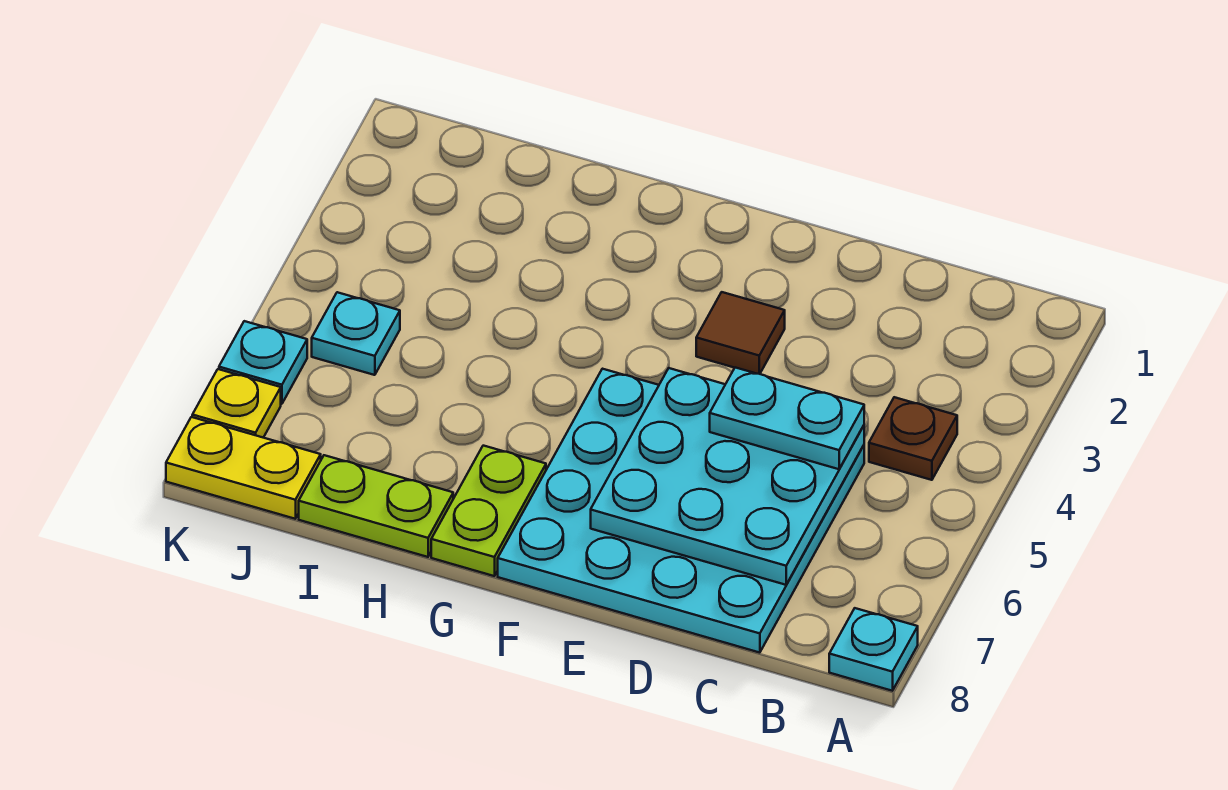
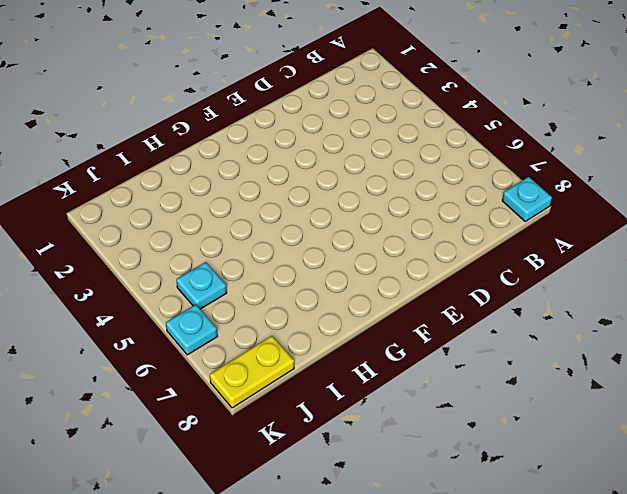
none -> brown plate B4 level 1
none -> cyan plate C5:F8 level 1
none -> brown tile E3 level 1

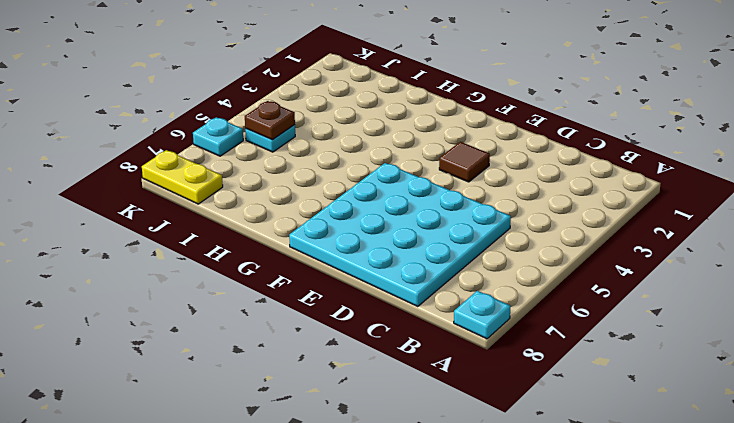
brown plate J5 level 2 -> brown plate B4 level 1
none -> lime plate G7:G8 level 1
none -> lime plate H8:I8 level 1
none -> yellow plate K7 level 1

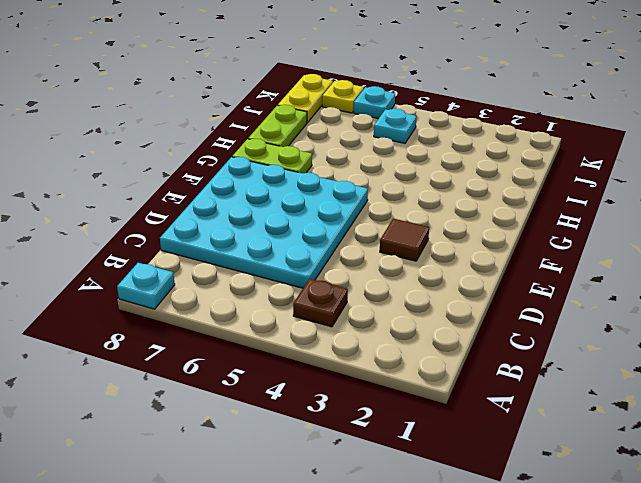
none -> cyan plate C5:E7 level 2
none -> cyan plate C5:D5 level 3

